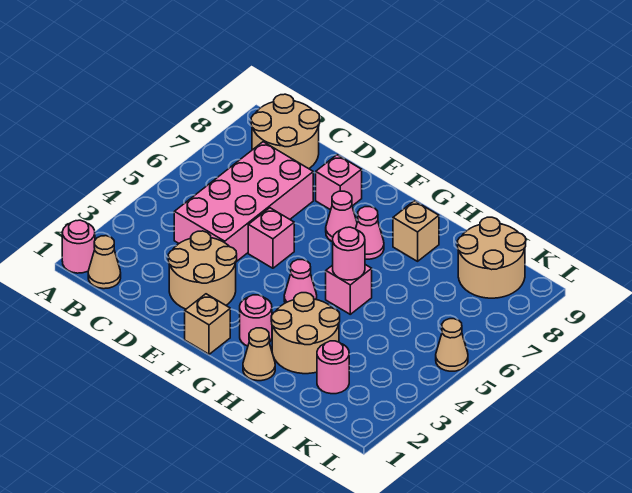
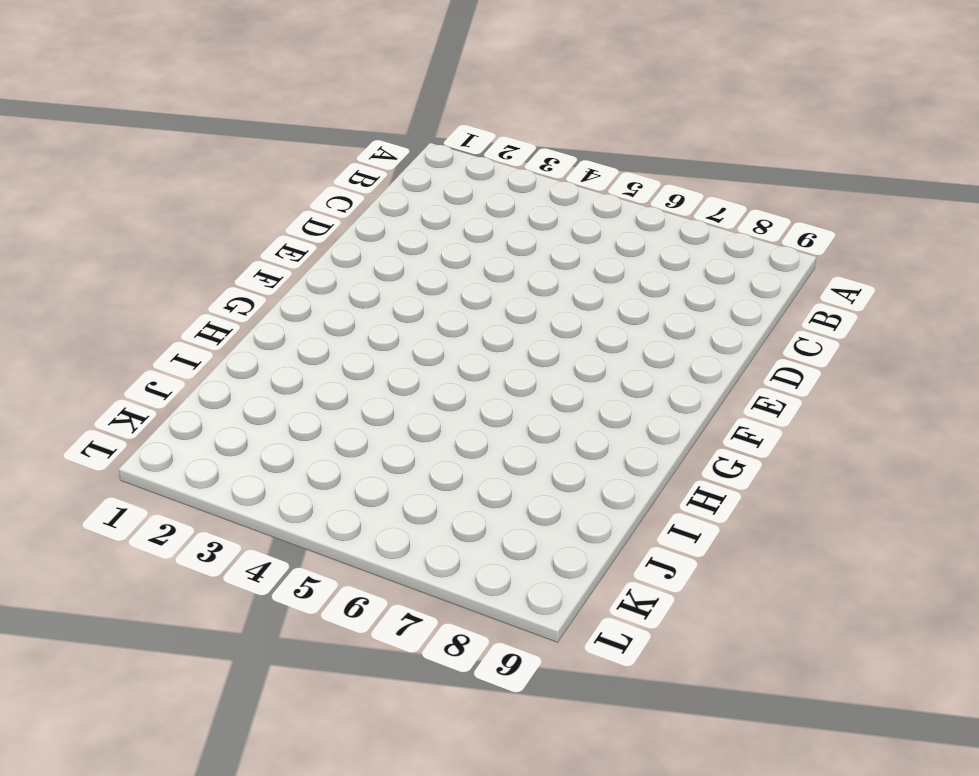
none -> pink round brick A1 level 1
none -> tan cone B1 level 1
none -> tan round brick B8:C9 level 1

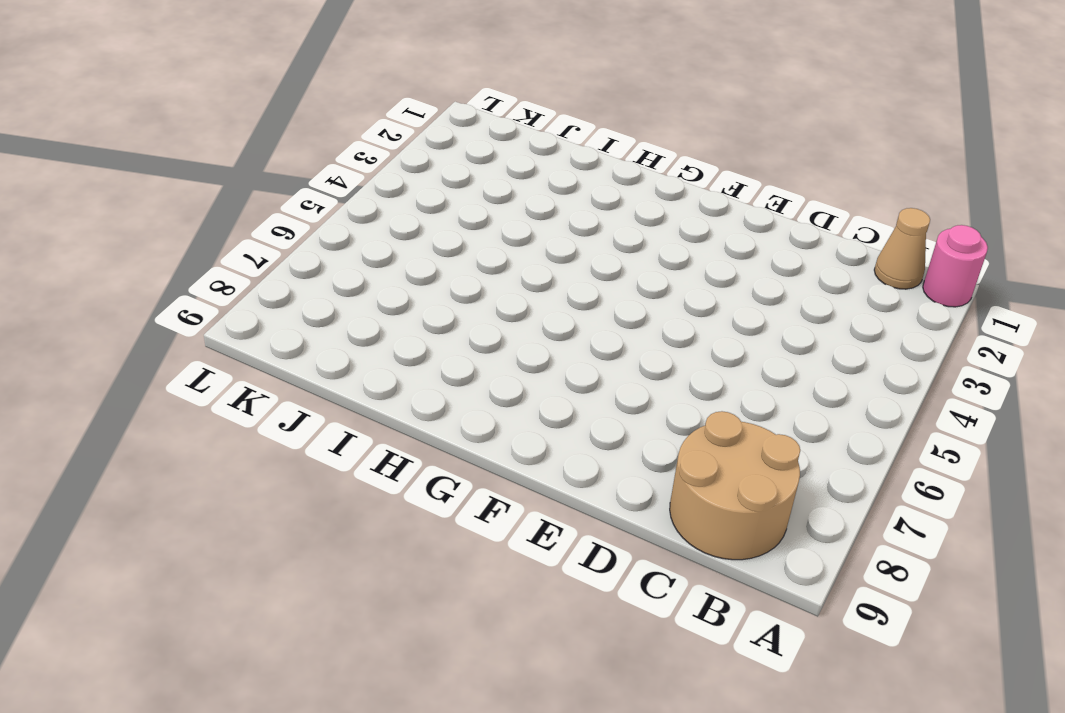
none -> pink brick C4:D7 level 1
none -> tan round brick D2:E3 level 1
none -> pink brick E5 level 1

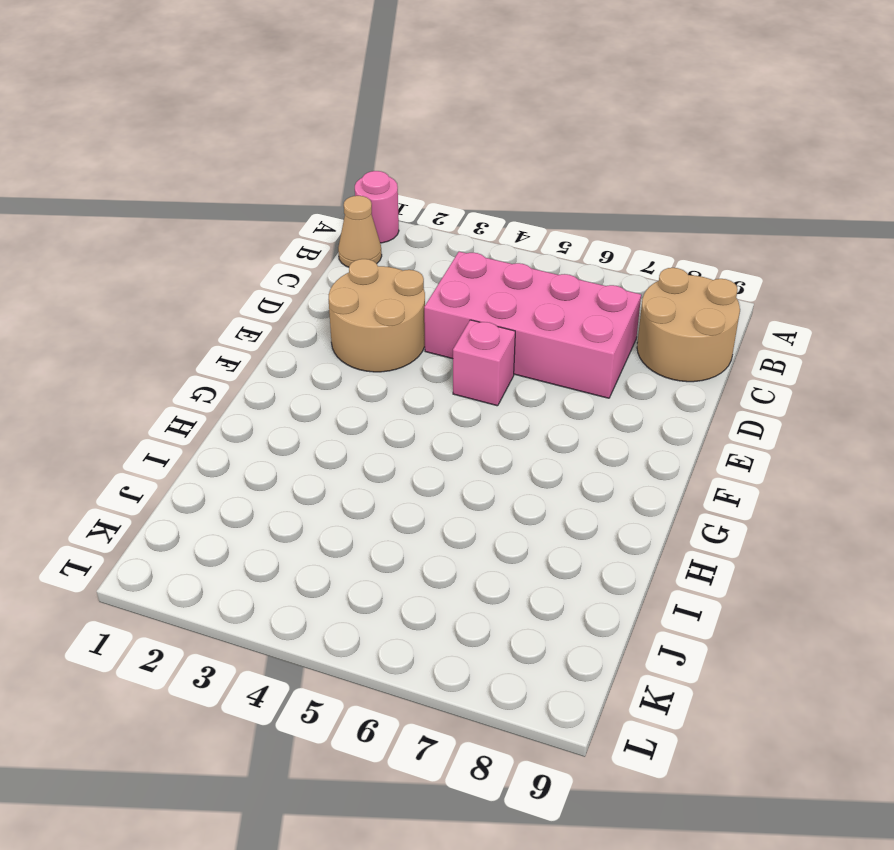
none -> pink brick E8 level 1
none -> tan brick F1 level 1
none -> pink cone F7 level 1

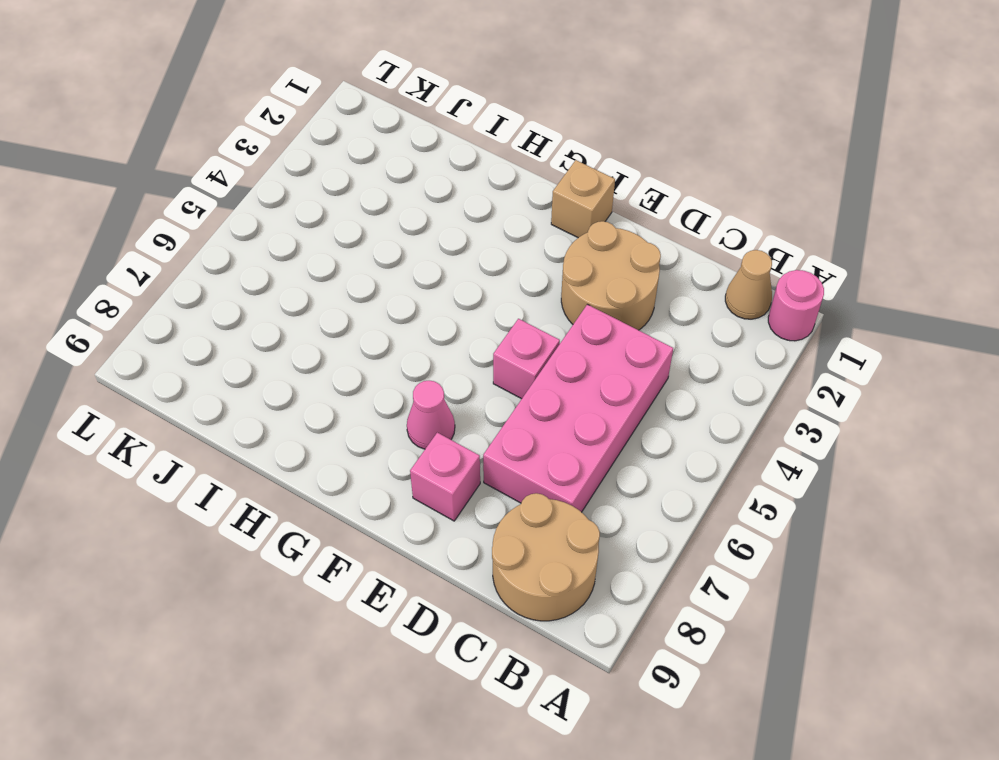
none -> pink round brick G2 level 1
none -> pink cone G4 level 1
none -> pink cone G7 level 1

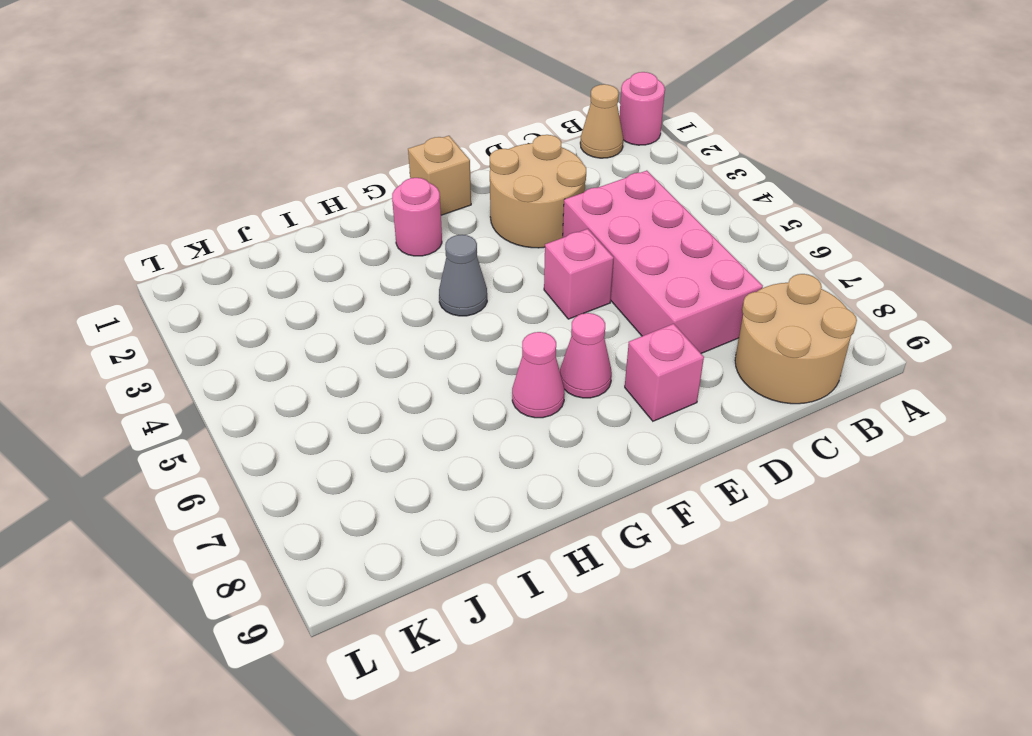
grey cone G4 level 1 -> pink cone G4 level 1
none -> tan cone H1 level 1
none -> tan round brick H2:I3 level 1
none -> pink brick H5 level 1

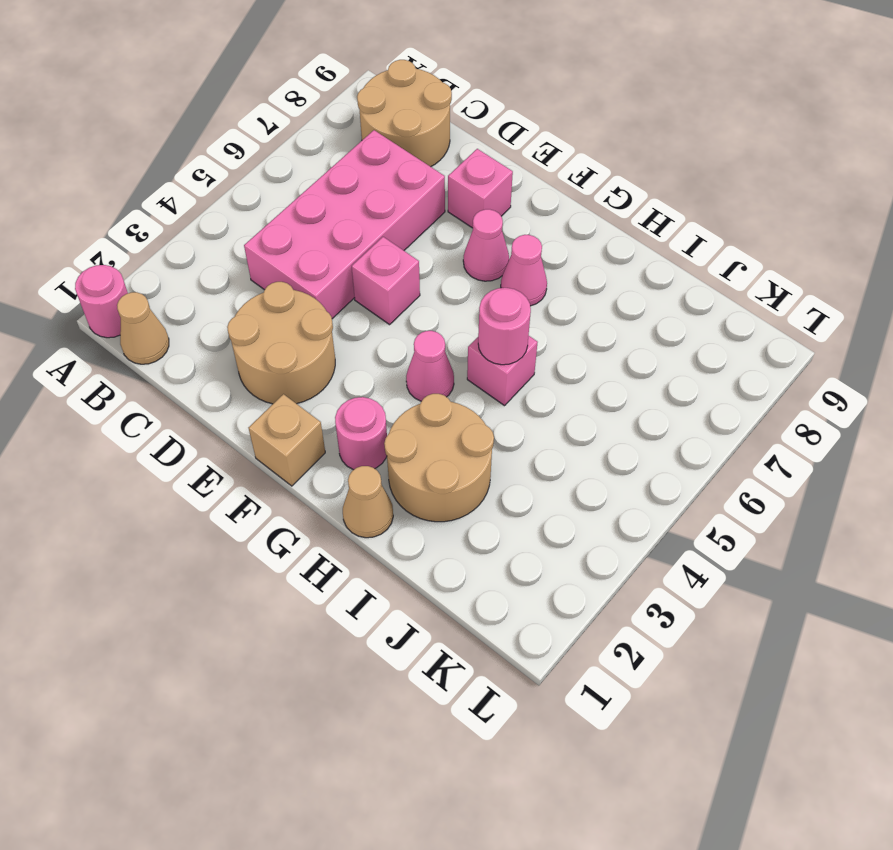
none -> tan brick H8 level 1
none -> pink round brick J2 level 1
none -> tan round brick J8:K9 level 1

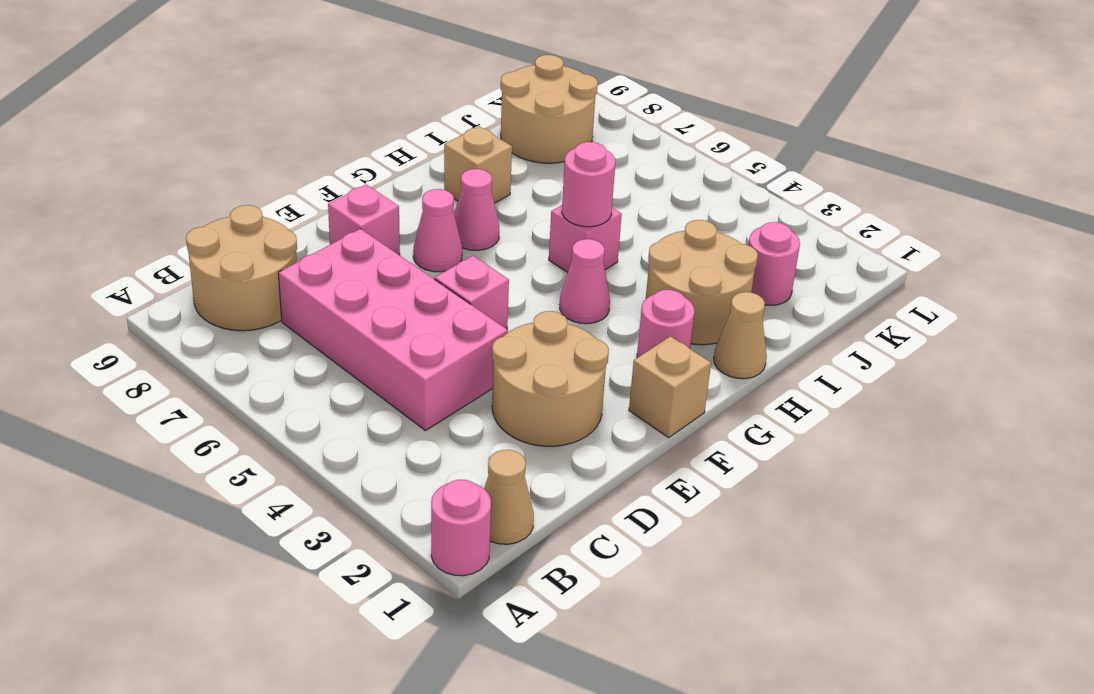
none -> tan cone L5 level 1

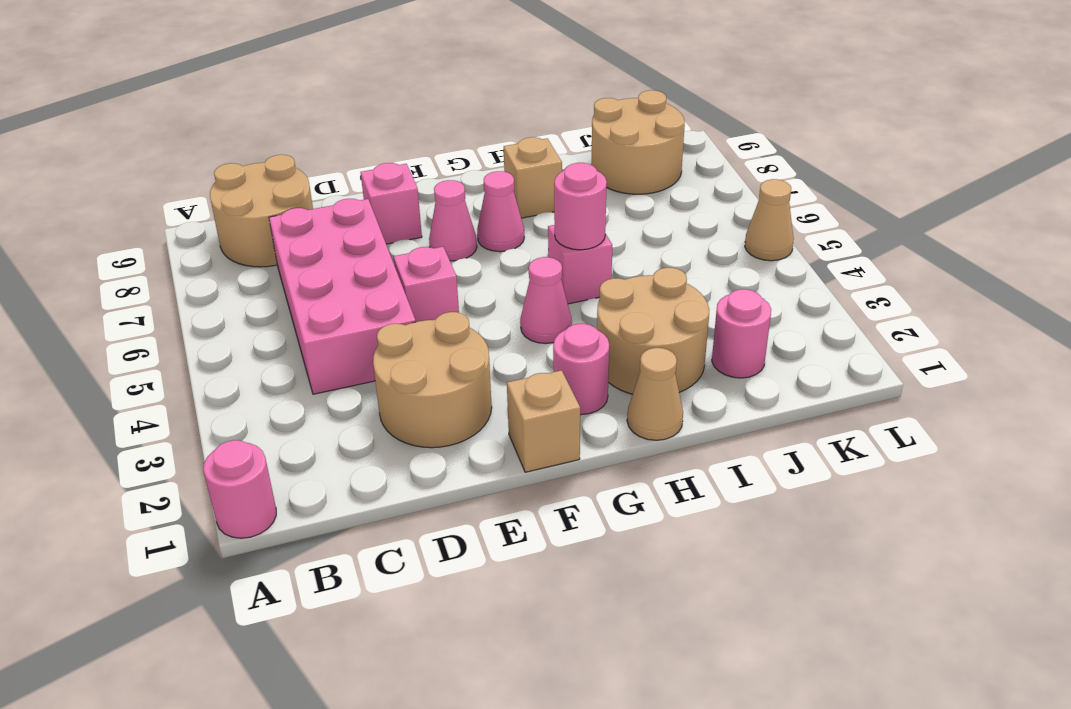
none -> tan cone B1 level 1

